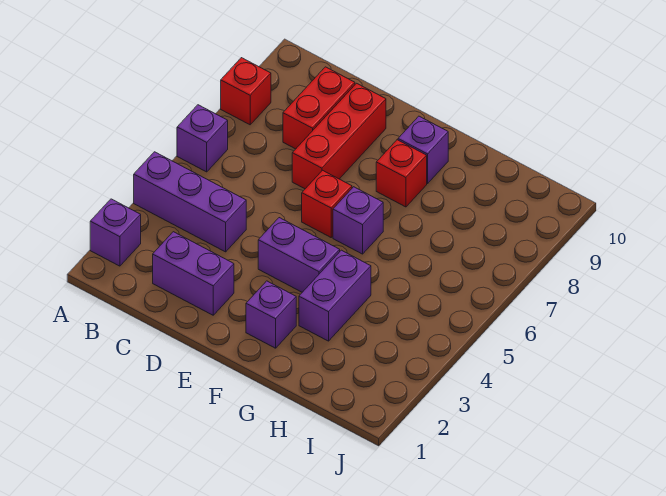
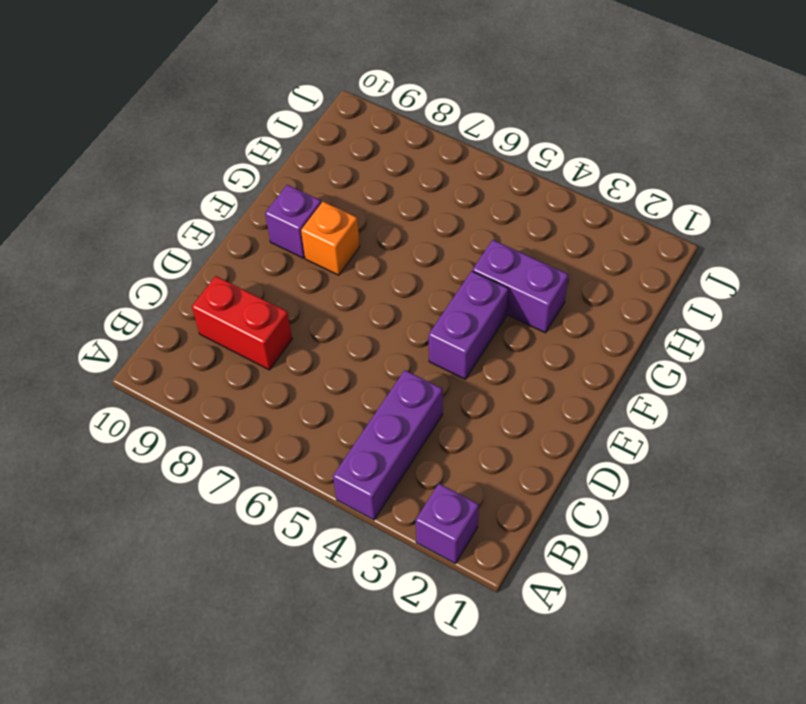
orange brick F8 level 1 -> red brick F8 level 1
none -> purple brick A6 level 1
none -> red brick A8 level 1
none -> purple brick C2:D2 level 1

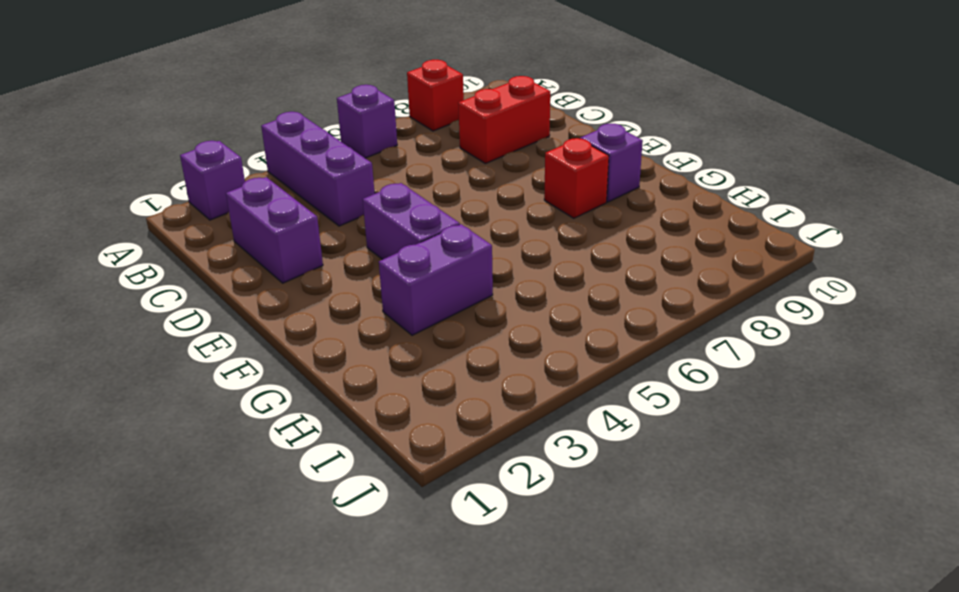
none -> red brick D7:D9 level 1
none -> red brick E6 level 1
none -> purple brick F2 level 1

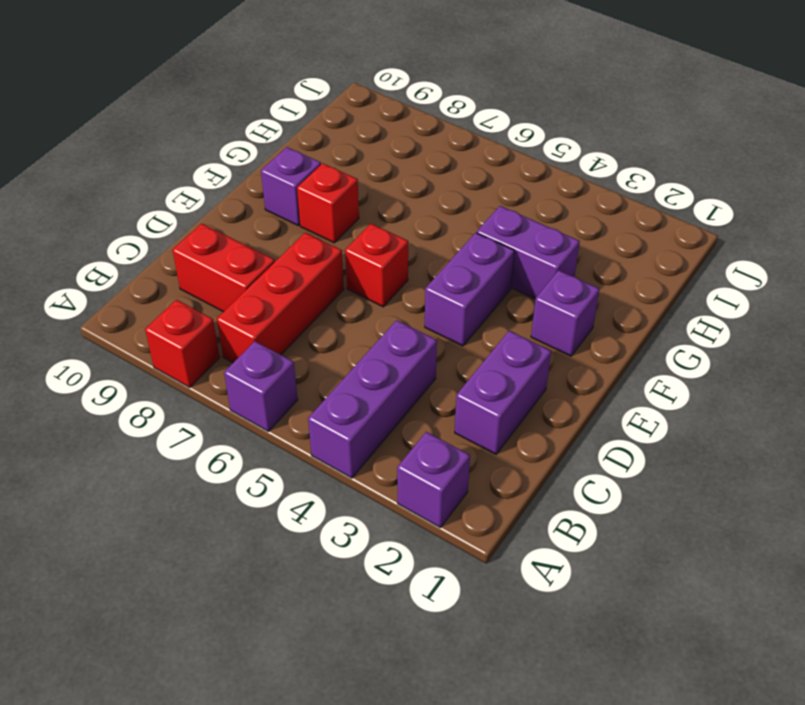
red brick B7:D7 level 1 -> red brick D7:D9 level 1
none -> purple brick F6 level 1

